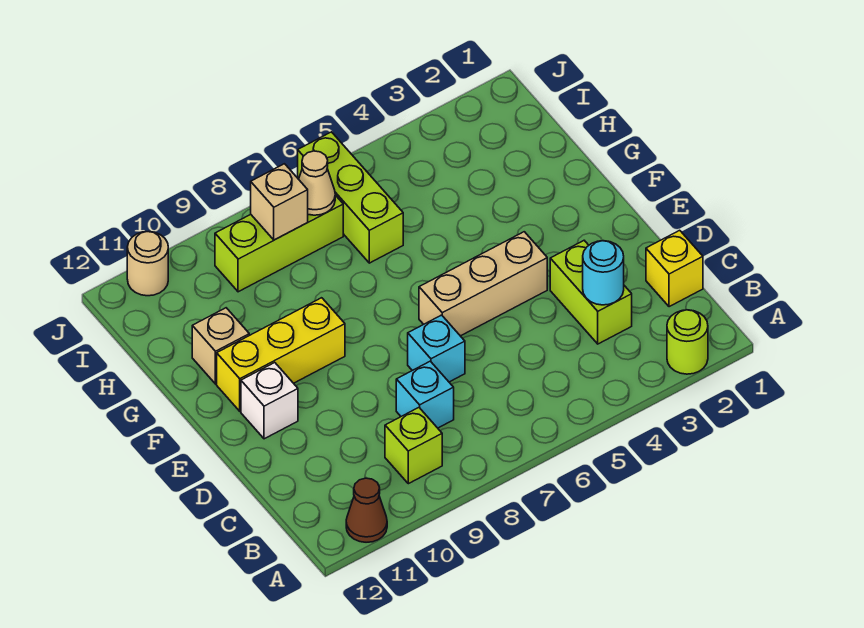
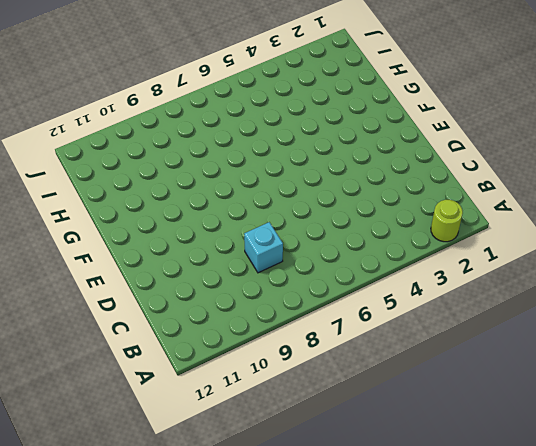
none -> brown cone A11 level 1
none -> lime brick B9 level 1
none -> yellow brick C1 level 1

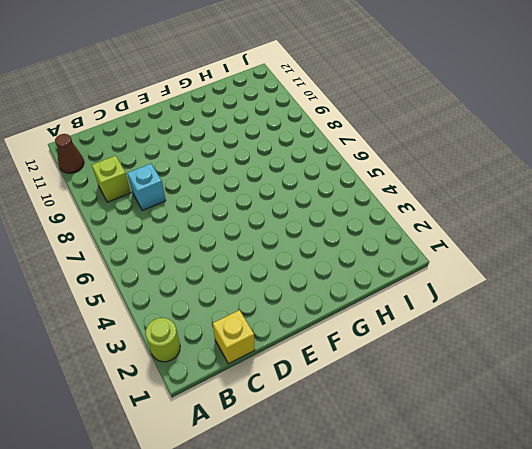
none -> lime brick C3:D3 level 1
none -> cyan brick D7 level 1
none -> tan brick E4:E6 level 1

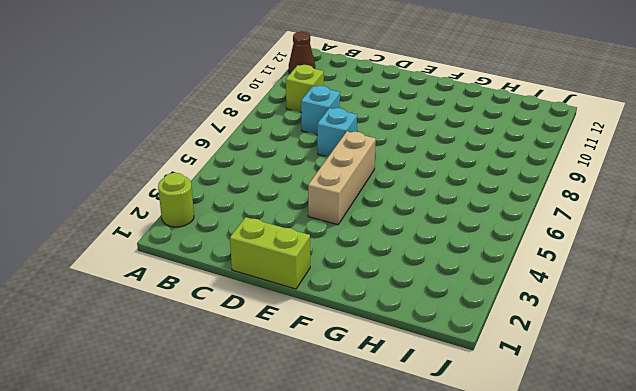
lime brick D1:E1 level 1 -> lime brick C3:D3 level 1
none -> yellow brick C1 level 1
none -> white brick E11 level 1
none -> yellow brick F9:F11 level 1

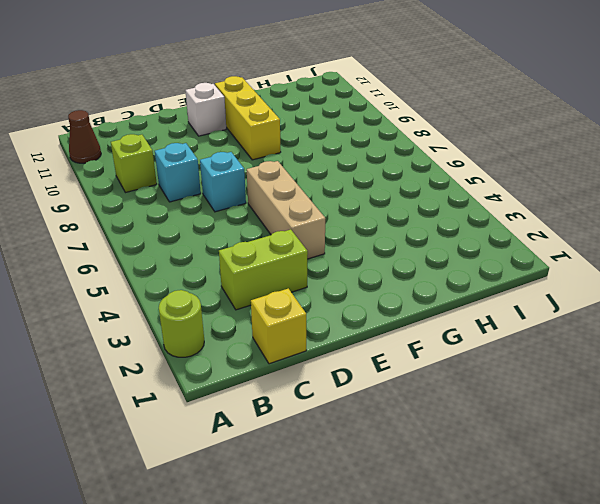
none -> tan brick G11 level 1
none -> lime brick H6:J6 level 1
none -> lime brick I7:I9 level 1

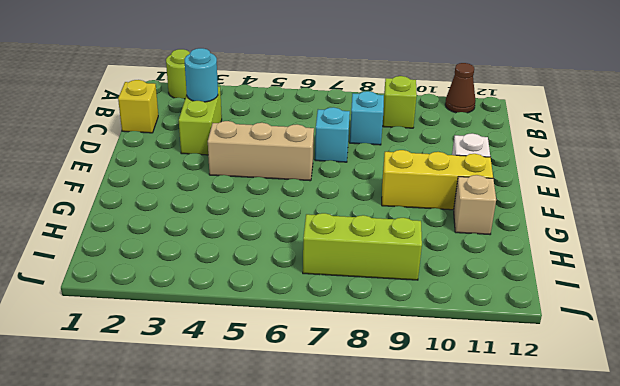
none -> lime brick H6:J6 level 1
none -> tan round brick J11 level 1
none -> tan cone I7 level 2

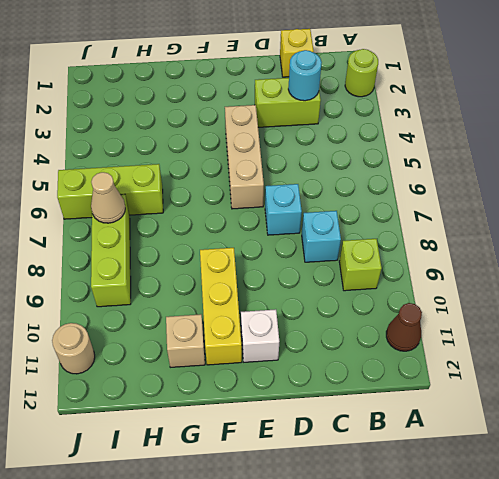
none -> tan brick I8 level 2

